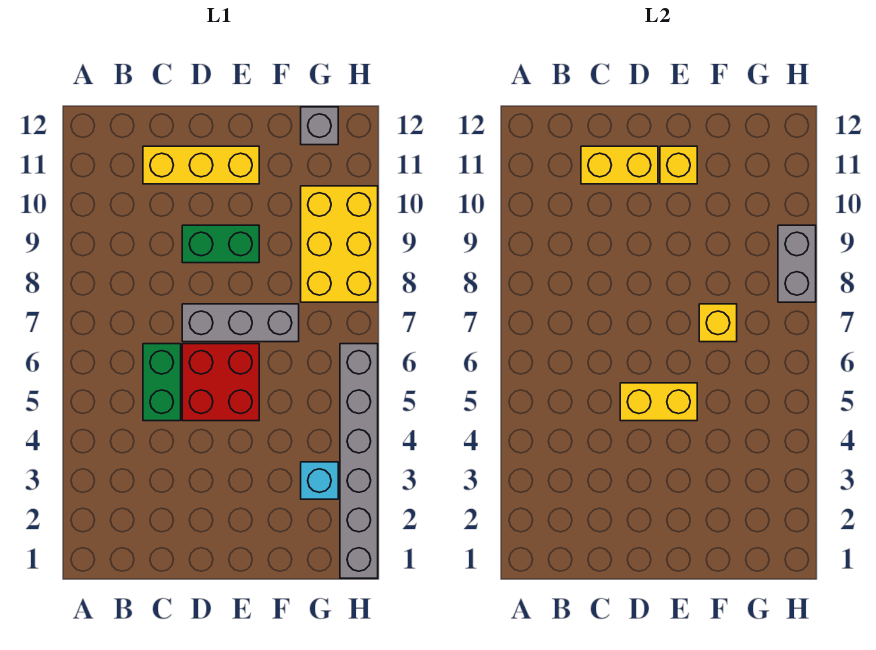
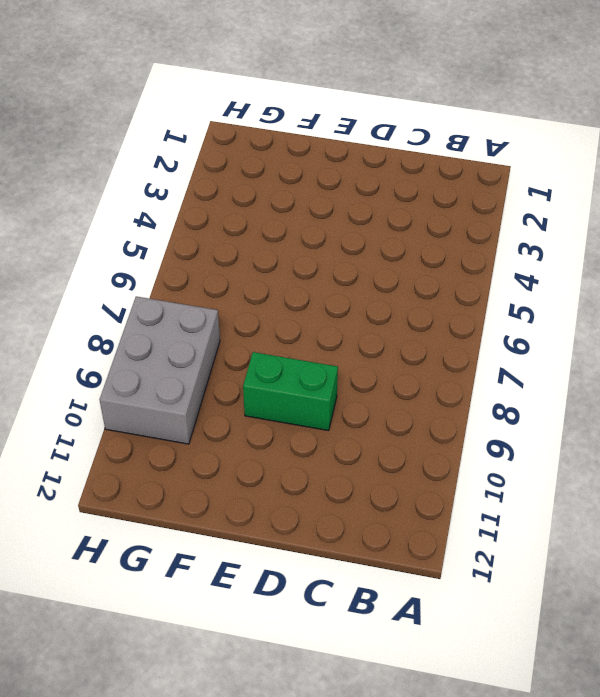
grey brick G8:H10 level 1 -> yellow brick G8:H10 level 1
none -> green brick C5:C6 level 1
none -> yellow brick C11:E11 level 1
none -> red brick D5:E6 level 1

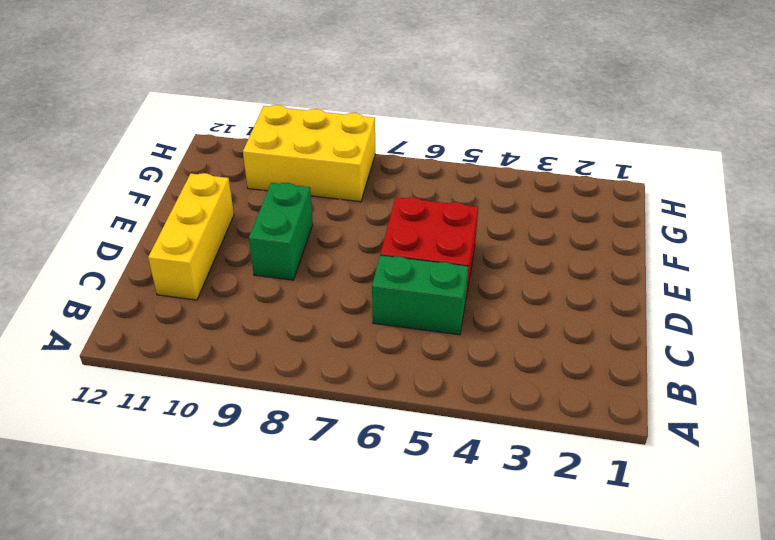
none -> grey brick D7:F7 level 1
none -> cyan brick G3 level 1
none -> grey brick G12 level 1

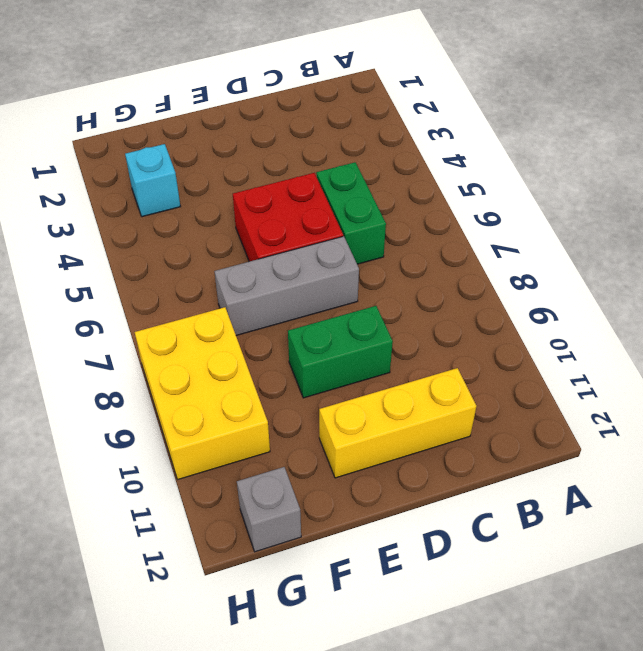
none -> grey brick H1:H6 level 1
none -> yellow brick C11:D11 level 2
none -> yellow brick D5:E5 level 2

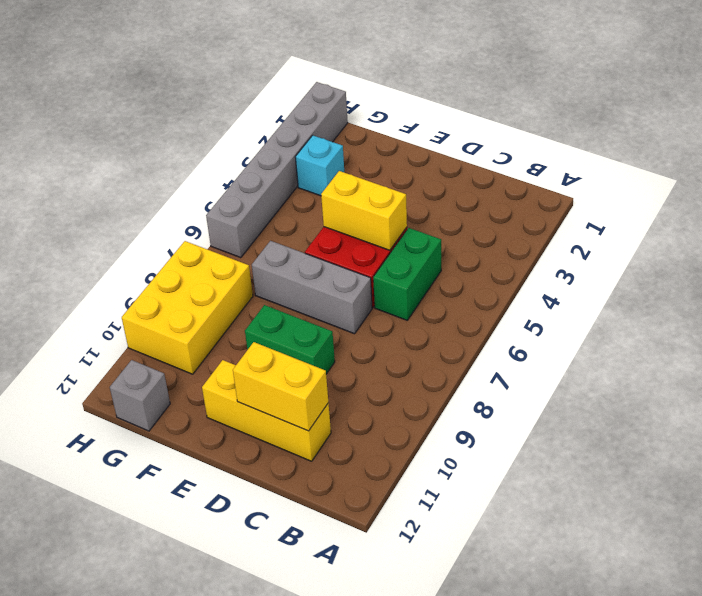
none -> yellow brick E11 level 2
none -> yellow brick F7 level 2
none -> grey brick H8:H9 level 2

